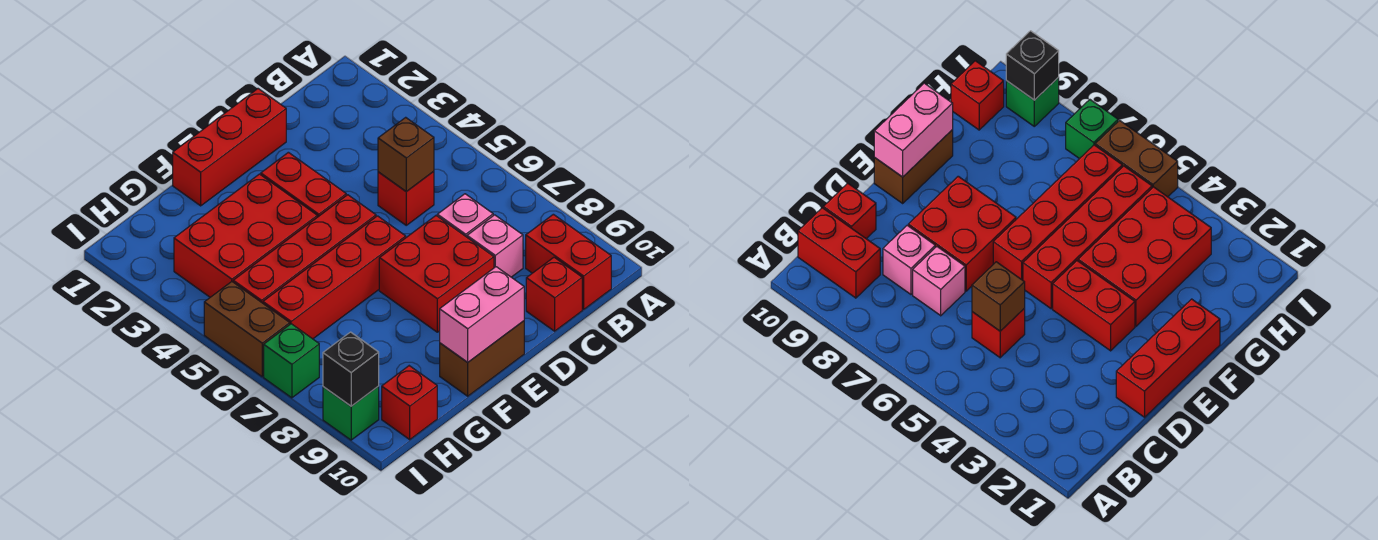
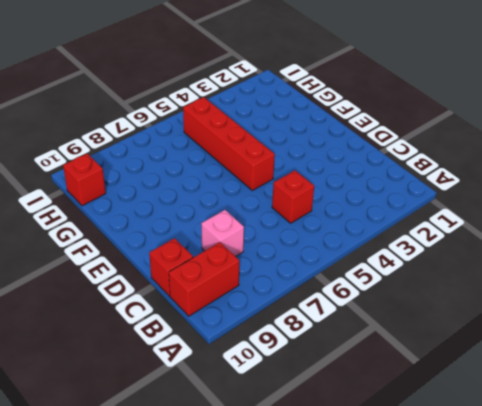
none -> pink brick C7 level 1
none -> red brick D1:F1 level 1
none -> red brick D7:E8 level 1

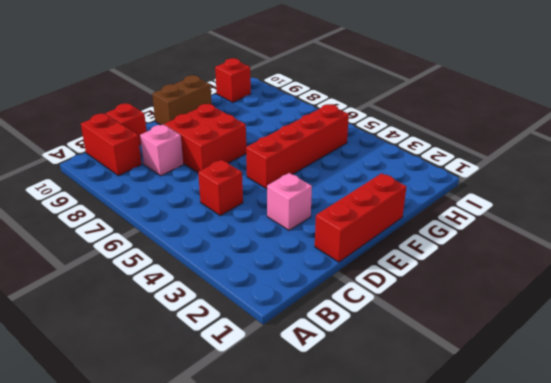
pink brick D3 level 1 -> pink brick C7 level 1
none -> red brick E3:E4 level 1
none -> red brick E6:H6 level 1
none -> red brick F3:H4 level 1

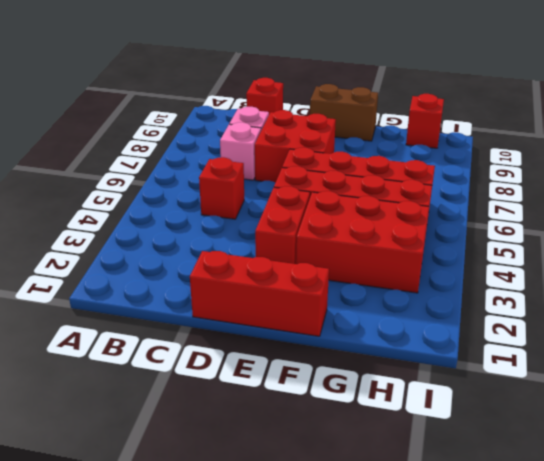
none -> red brick B9:B10 level 1
none -> brown brick I5:I6 level 1
none -> green brick I7 level 1

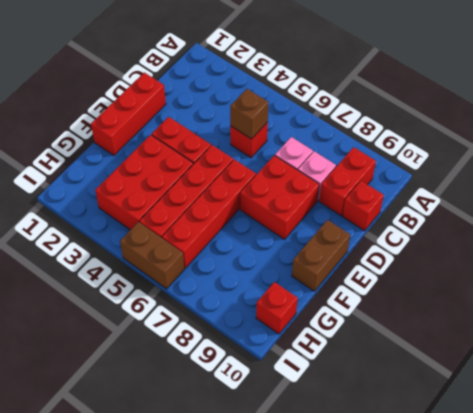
red brick B9:C9 level 1 -> red brick B9:B10 level 1
none -> green brick I7 level 1
none -> green brick I9 level 1
none -> pink brick E10:F10 level 2

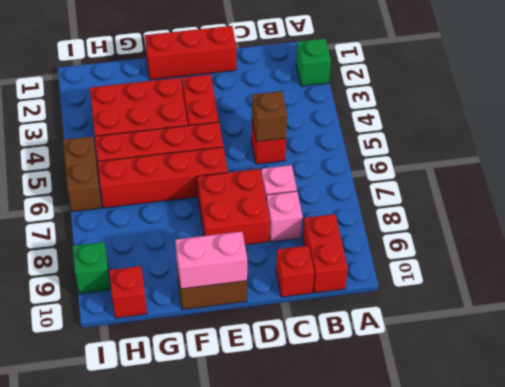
green brick A2 level 1 -> green brick I7 level 1
none -> black brick I9 level 2

